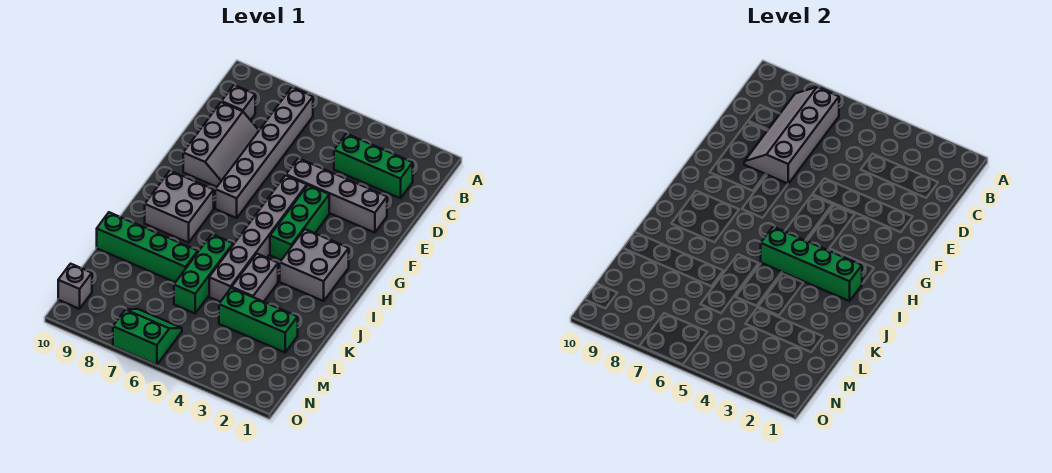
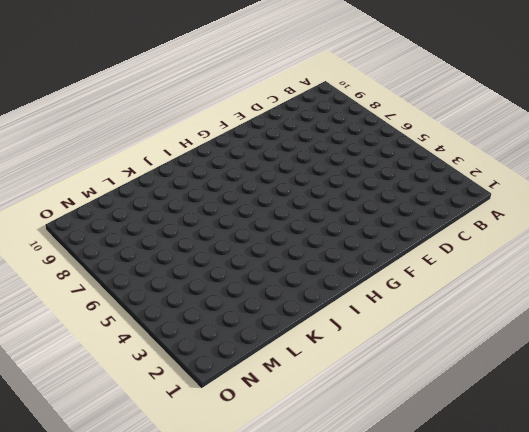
none -> grey brick B7:G7 level 1
none -> green brick C2:C4 level 1
none -> grey brick C9 level 1

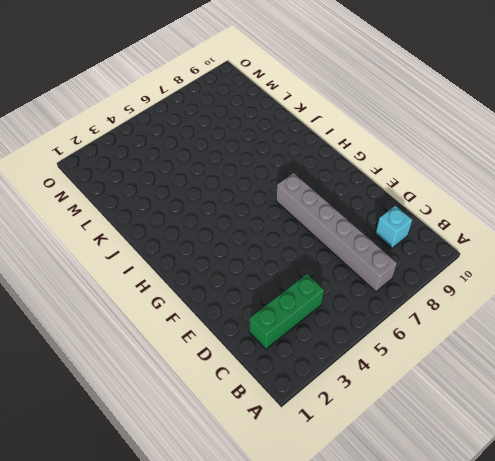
cyan brick C9 level 1 -> grey brick C9 level 1
none -> grey slope D8:F9 level 1 top 9
none -> grey brick E2:E5 level 1
none -> green brick F4:H4 level 1

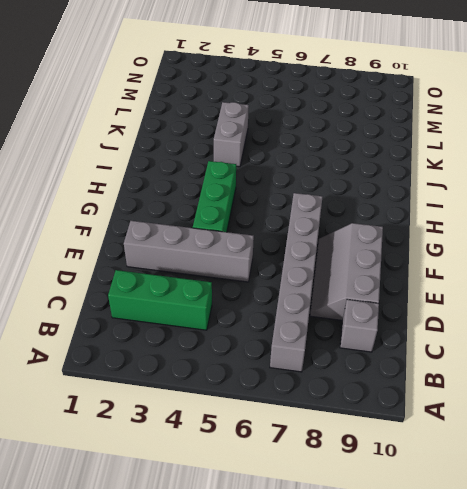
none -> grey brick F5:K5 level 1
none -> grey brick H2:I3 level 1
none -> grey brick H8:I9 level 1

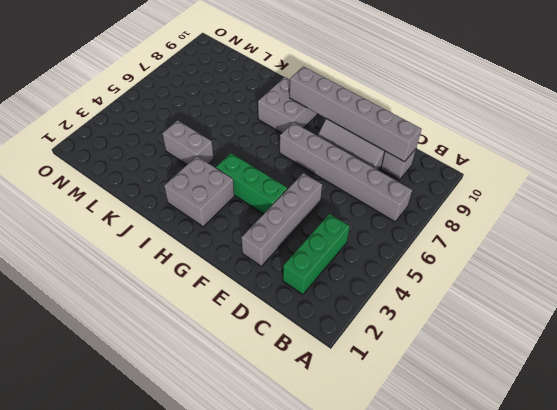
grey brick C9:H9 level 2 -> grey brick F5:K5 level 1
none -> green brick J6:L6 level 1
none -> green brick K7:K10 level 1
none -> green brick L2:L4 level 1

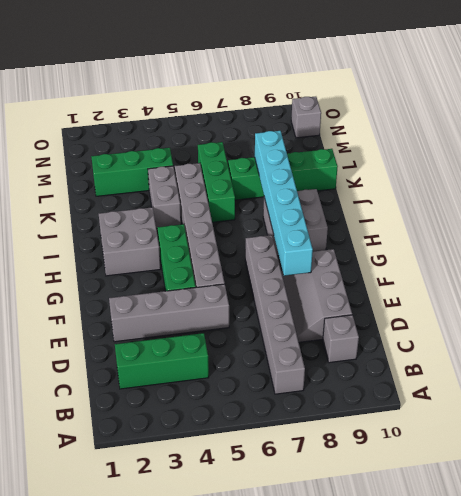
cyan brick F8:K8 level 2 -> none
none -> green slope N6:O7 level 1 top O
none -> grey slope B7:E8 level 2 top 7
none -> green brick I2:I5 level 2

